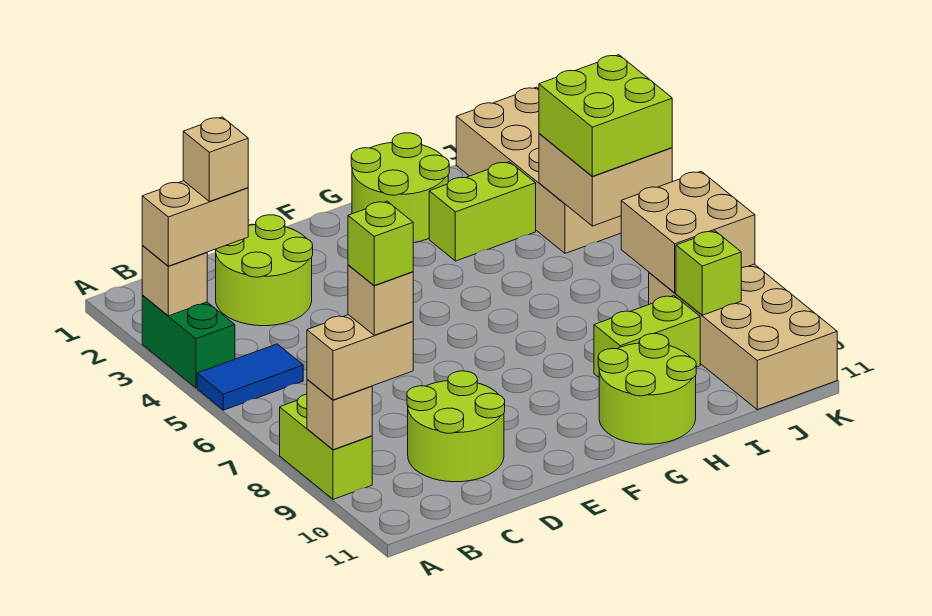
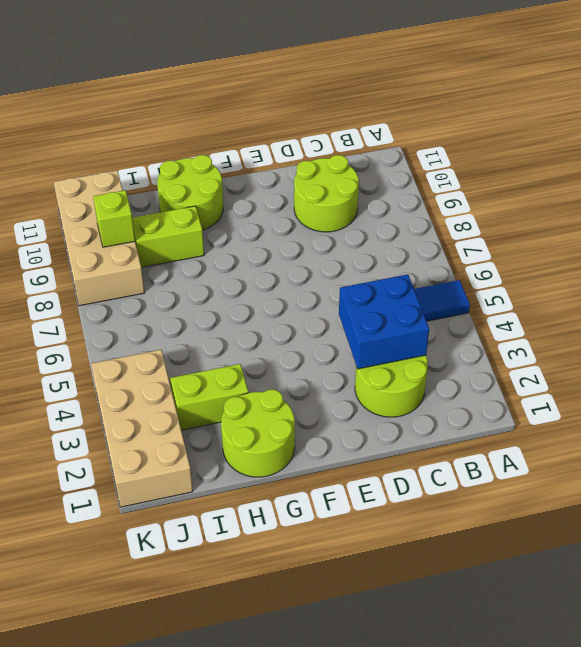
blue brick C3:D4 level 2 -> none
none -> green brick A3:A4 level 1
none -> lime brick A8:A9 level 1
none -> tan brick A3 level 2

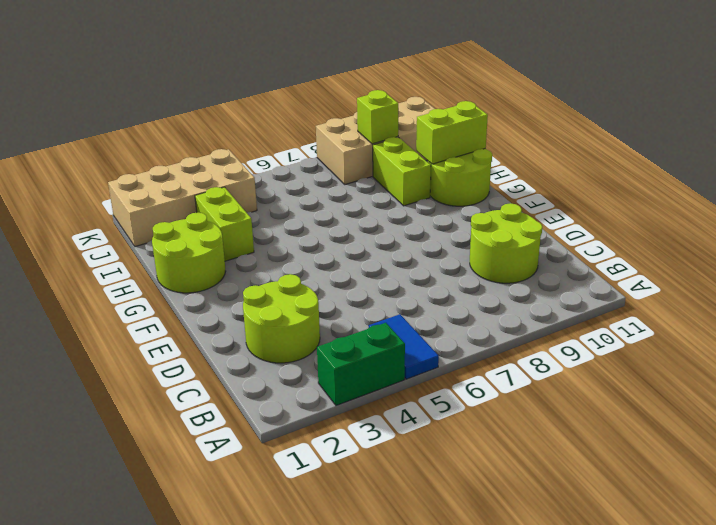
lime brick H10:H11 level 2 -> lime brick A8:A9 level 1
none -> tan brick A3 level 2
none -> tan brick A9 level 2
none -> tan brick J4:K5 level 2

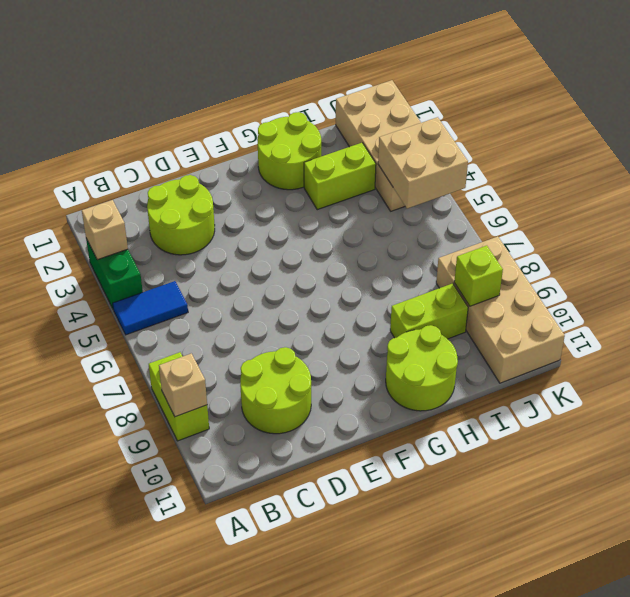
none -> tan brick J7:K8 level 2
none -> tan brick A3:B3 level 3
none -> tan brick A9:B9 level 3

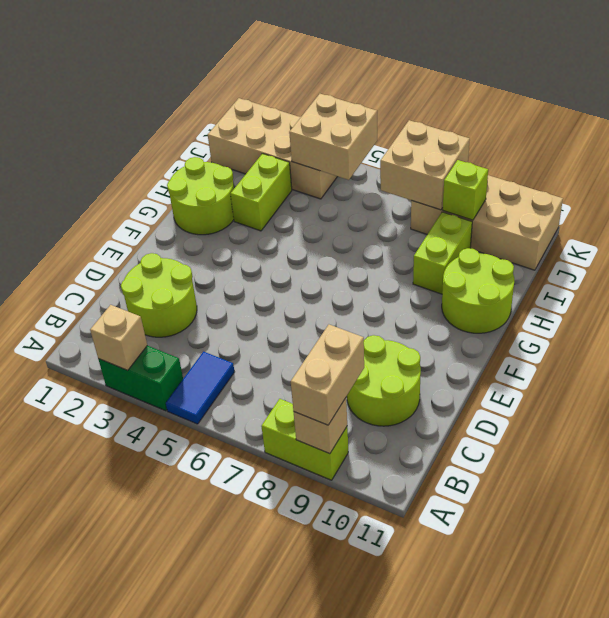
none -> tan brick A3:B3 level 3
none -> lime brick J4:K5 level 3
none -> tan brick B3 level 4

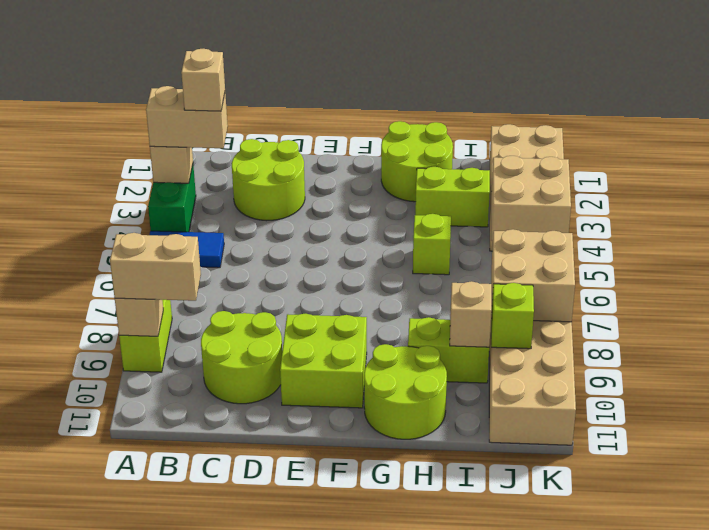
lime brick E9:F10 level 1 -> lime brick J4:K5 level 3
lime brick H5 level 1 -> lime brick B9 level 5
tan brick I9 level 2 -> tan brick B9 level 4

